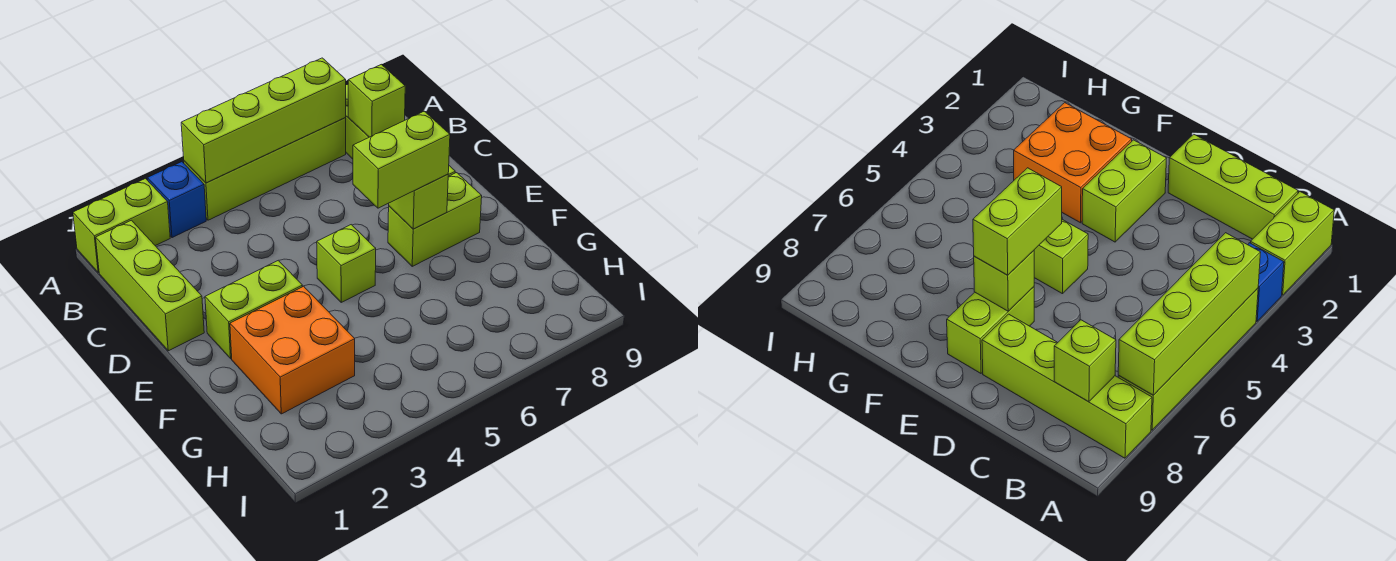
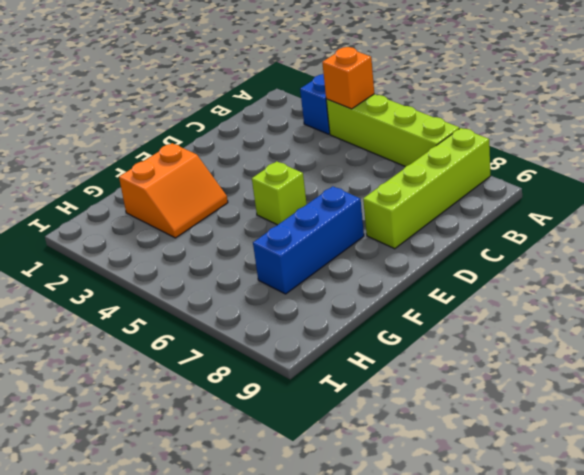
orange brick A4 level 2 -> lime brick A4:A7 level 2
blue brick E7:G7 level 1 -> lime brick E7:E8 level 1
orange slope F2:G3 level 1 top 2 -> orange brick F2:G3 level 1
none -> lime brick A1:A2 level 1
none -> lime brick B1:D1 level 1
none -> lime brick E2:E3 level 1

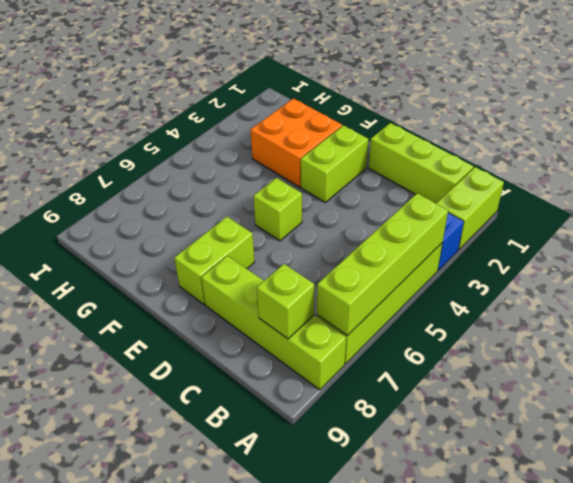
none -> lime brick E7 level 2
none -> lime brick E6:E7 level 3

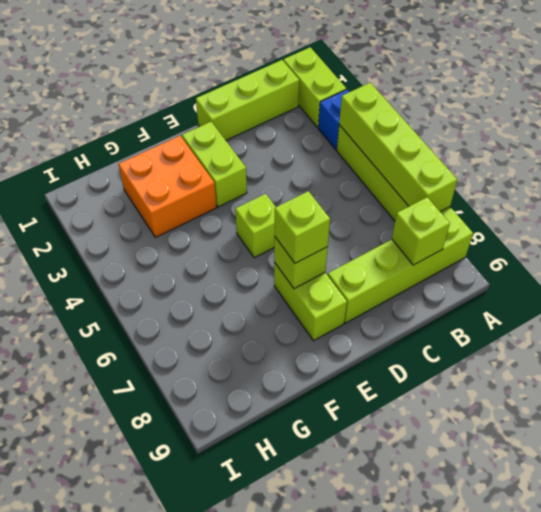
lime brick E7 level 3 -> lime brick E6:E7 level 3

